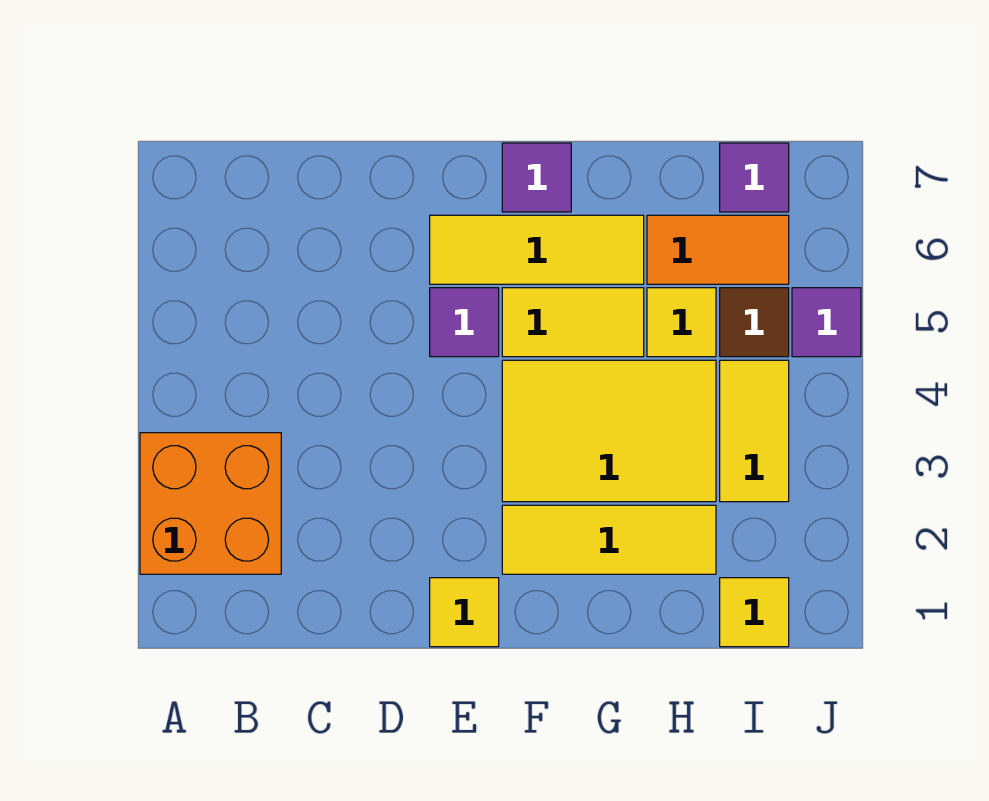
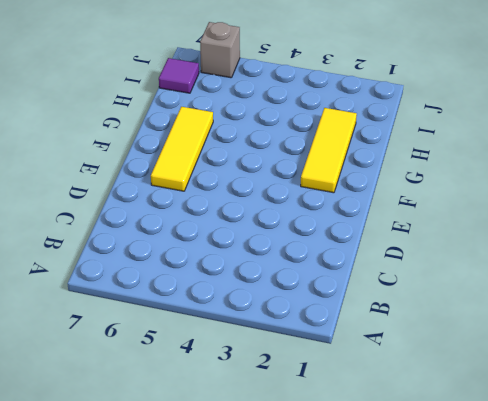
grey brick J6 level 1 -> none
none -> orange brick A2:B3 level 1
none -> yellow tile E1 level 1
none -> purple tile E5 level 1

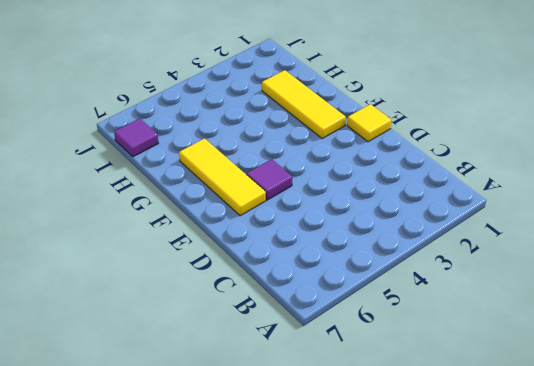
none -> orange brick A2:B3 level 1
none -> yellow tile F3:H4 level 1
none -> yellow tile F5:G5 level 1

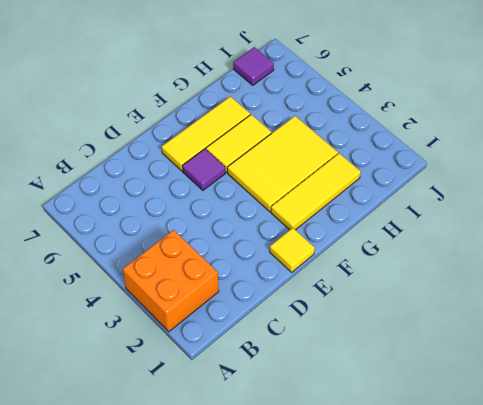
none -> purple tile F7 level 1
none -> yellow tile H5 level 1
none -> orange tile H6:I6 level 1

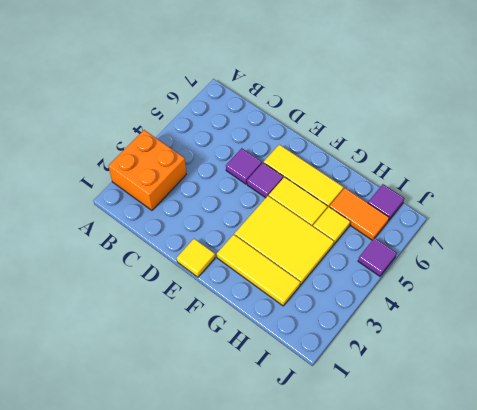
purple tile D5 level 1 -> purple tile F7 level 1
none -> yellow tile I1 level 1
none -> yellow tile I3:I4 level 1
none -> brown tile I5 level 1

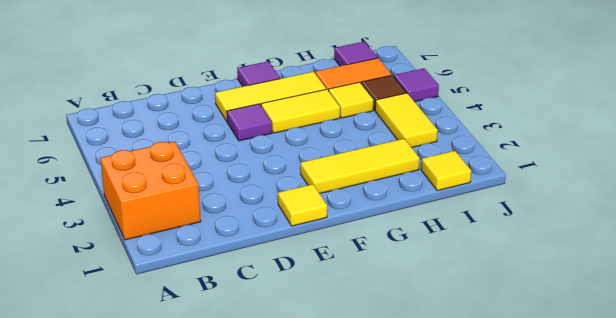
none -> yellow tile F3:H4 level 1

